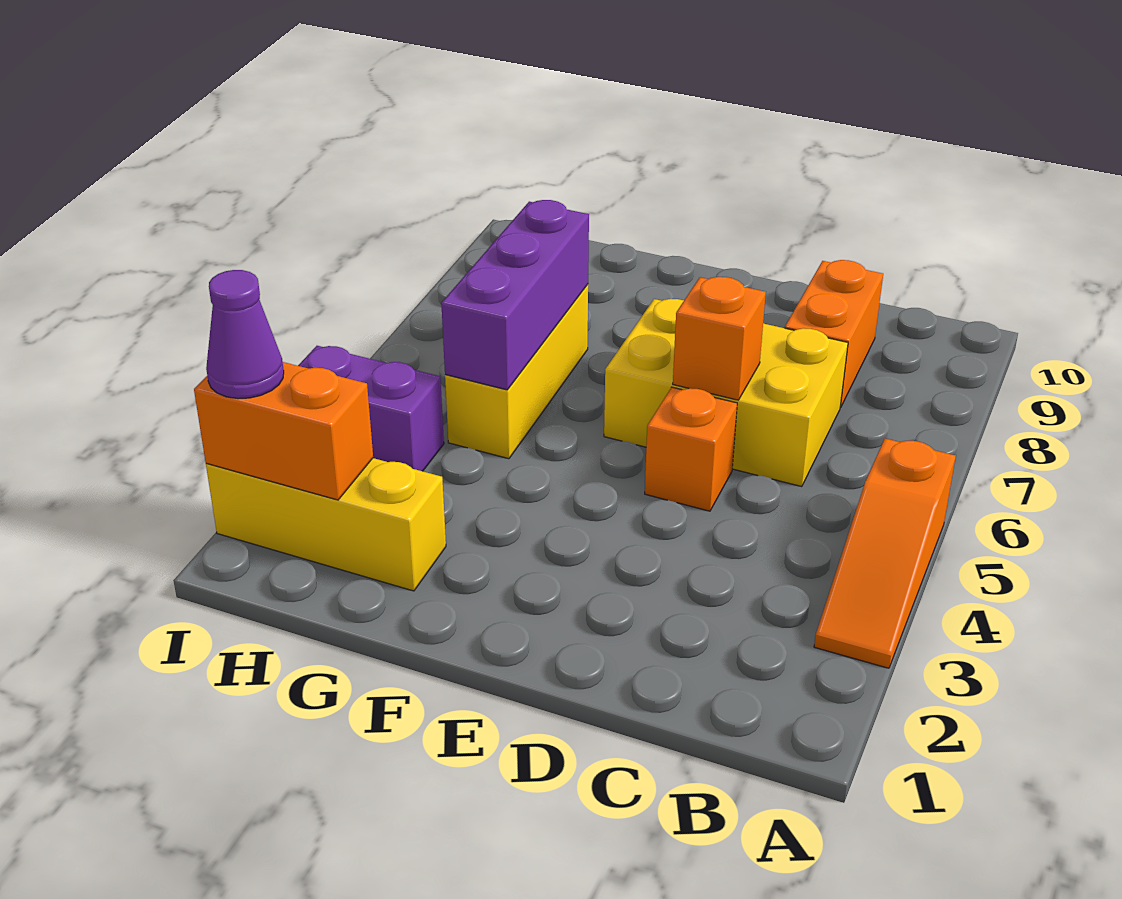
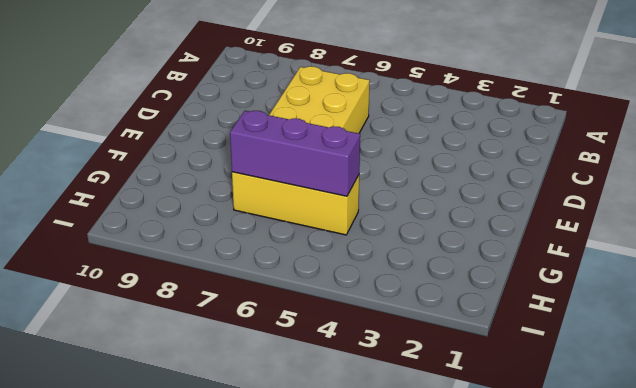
none -> orange slope A3:A5 level 1 top 5
none -> orange brick C8:C9 level 1

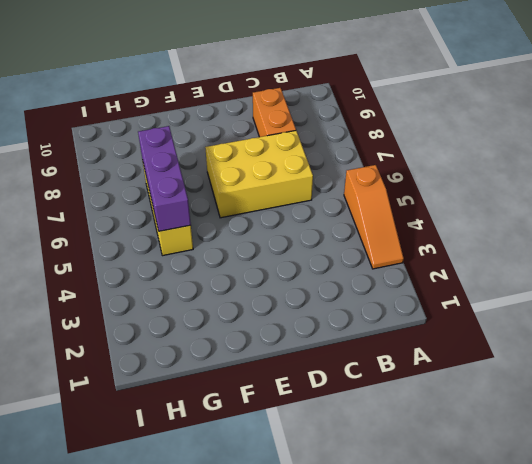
none -> orange brick D5 level 1
none -> yellow brick G2:I2 level 1

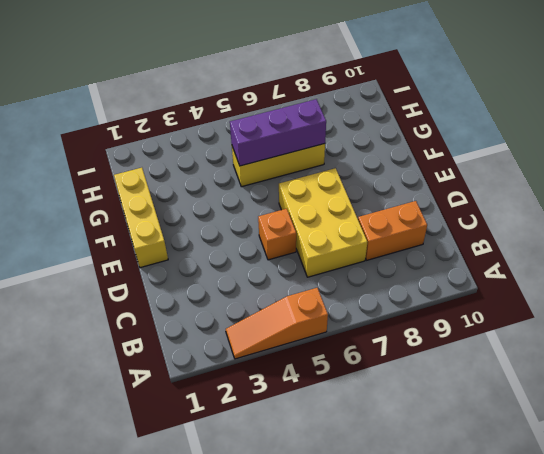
yellow brick E1:G1 level 1 -> yellow brick G2:I2 level 1
none -> purple brick H4:I4 level 1
none -> orange brick D6 level 2

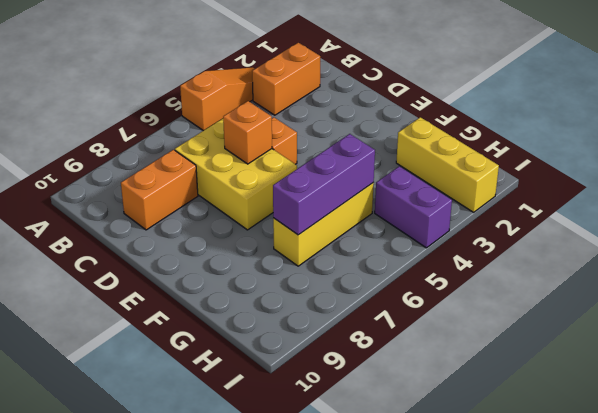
orange brick B2:B3 level 1 -> orange brick H2:I2 level 2
none -> purple cone I2 level 3

